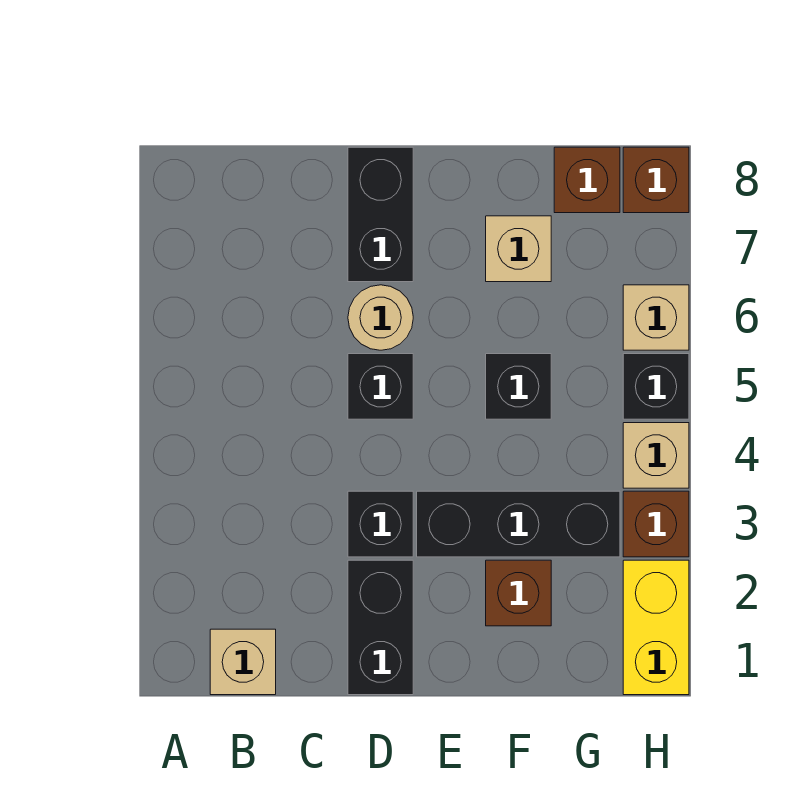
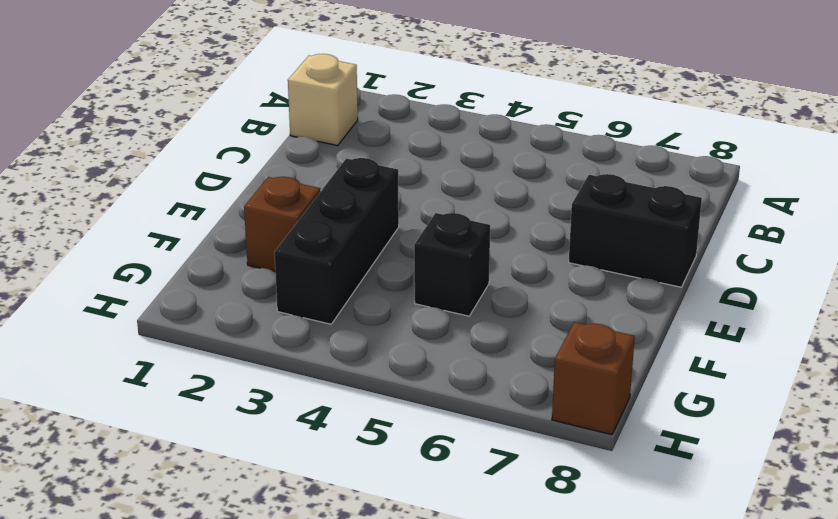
none -> black brick D1:D2 level 1
none -> black brick D3 level 1
none -> black brick D5 level 1

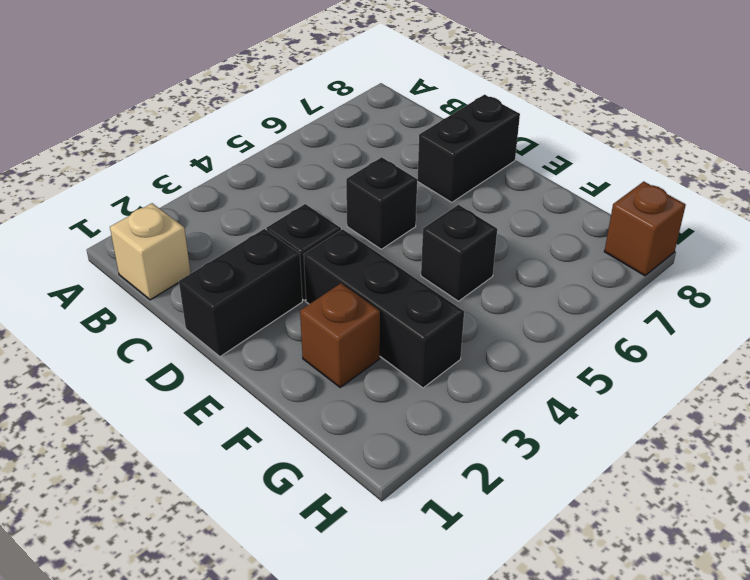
none -> tan round brick D6 level 1
none -> tan brick F7 level 1
none -> brown brick G8 level 1

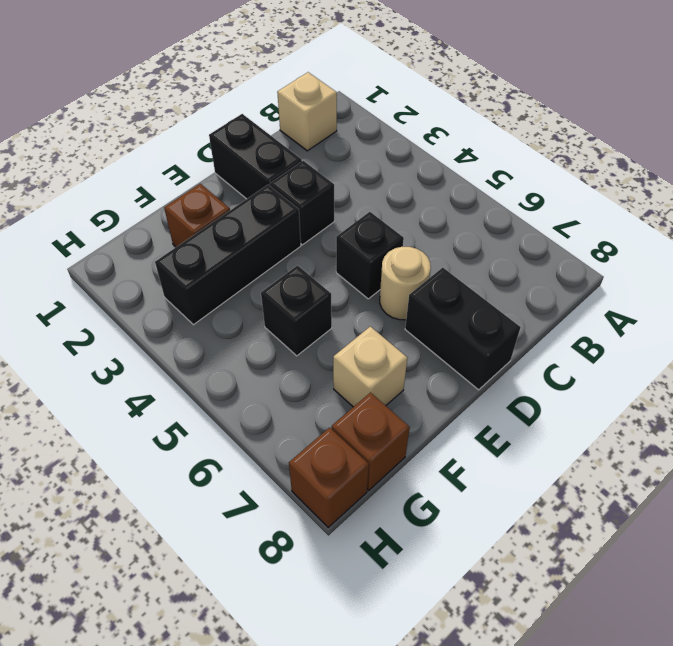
none -> yellow brick H1:H2 level 1
none -> brown brick H3 level 1
none -> tan brick H4 level 1

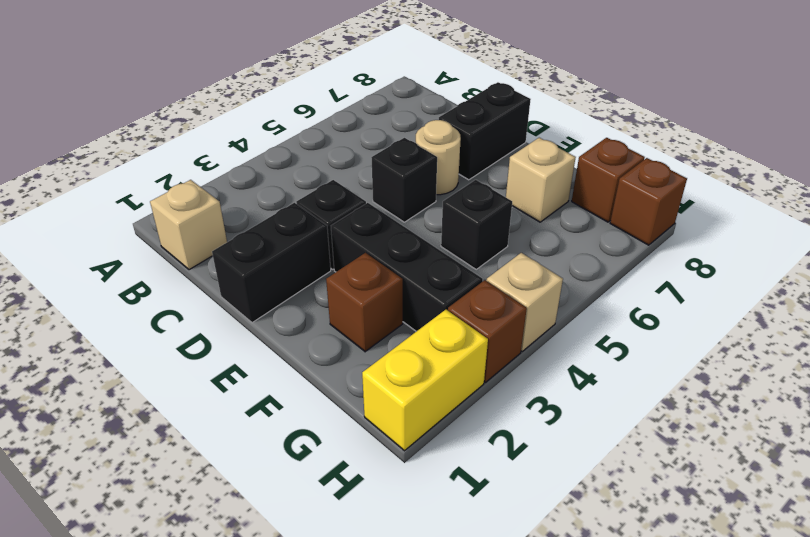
none -> black brick H5 level 1
none -> tan brick H6 level 1

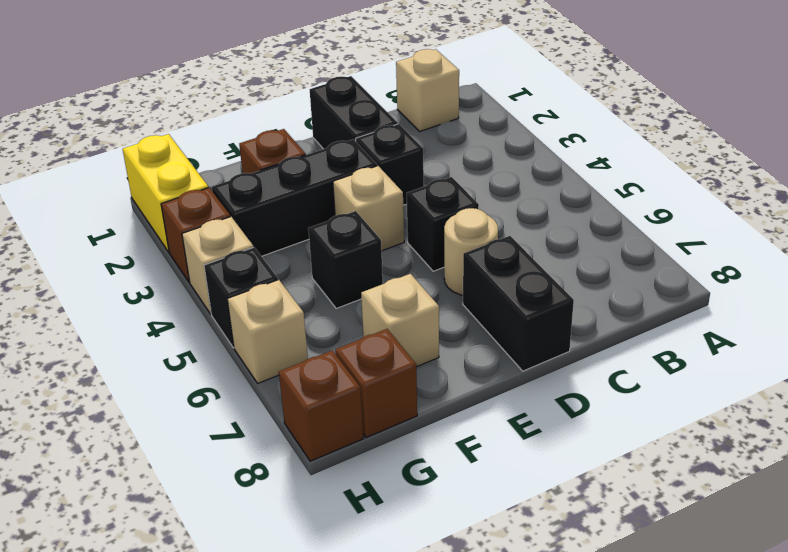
tan brick E4 level 1 -> none

